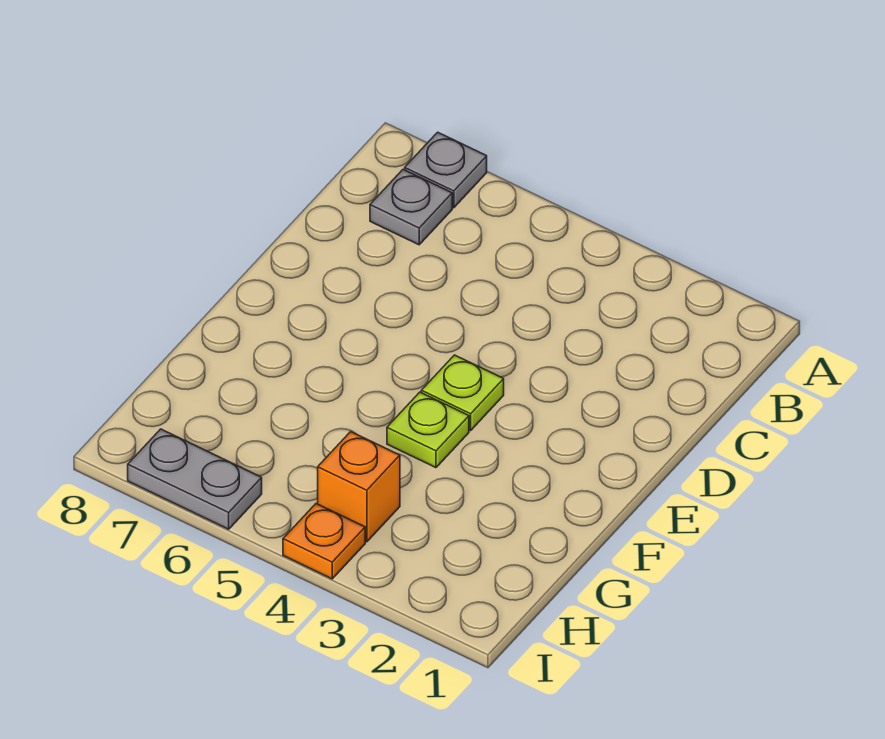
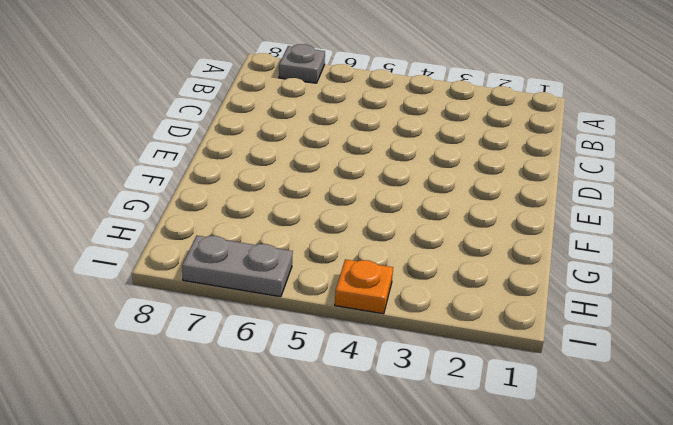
none -> grey plate B7 level 1
none -> lime plate E4 level 1

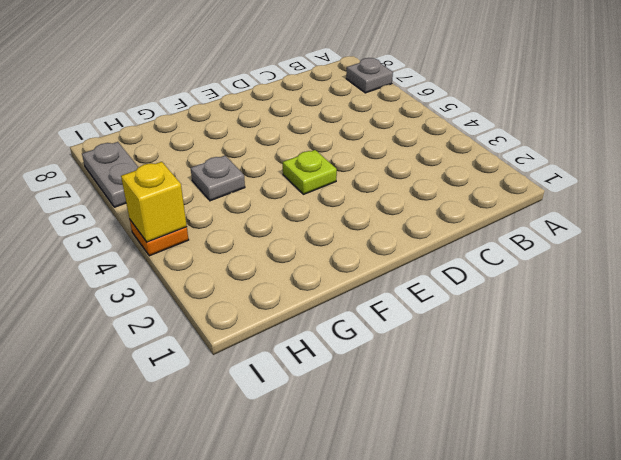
grey plate G5 level 1 -> grey plate B7 level 1
yellow brick I4 level 2 -> none
none -> lime plate F4 level 1
none -> orange brick H4 level 1

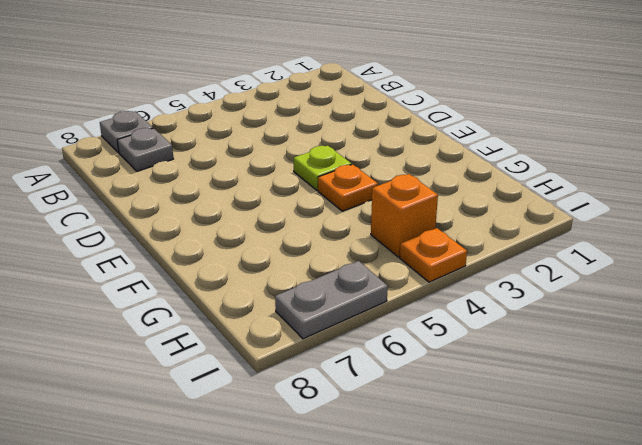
orange plate F4 level 1 -> lime plate F4 level 1

